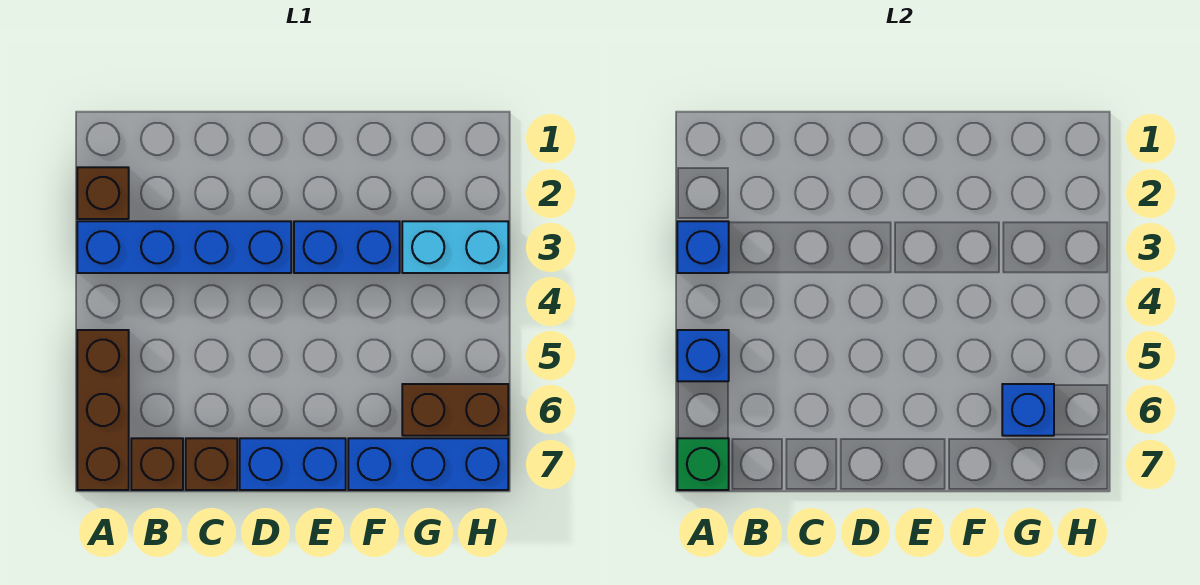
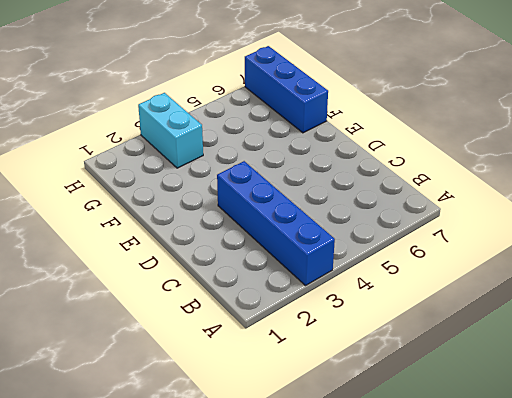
none -> brown brick A2 level 1
none -> brown brick A5:A7 level 1
none -> brown brick B7 level 1

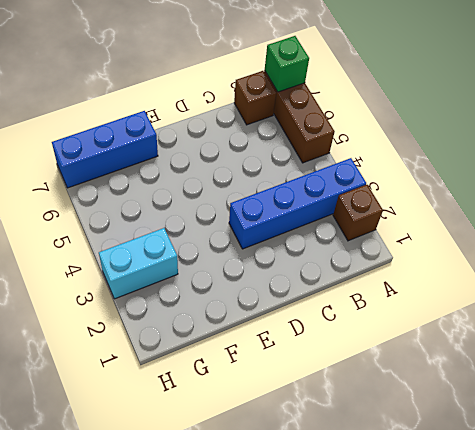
none -> brown brick C7 level 1
none -> blue brick D7:E7 level 1
none -> blue brick E3:F3 level 1

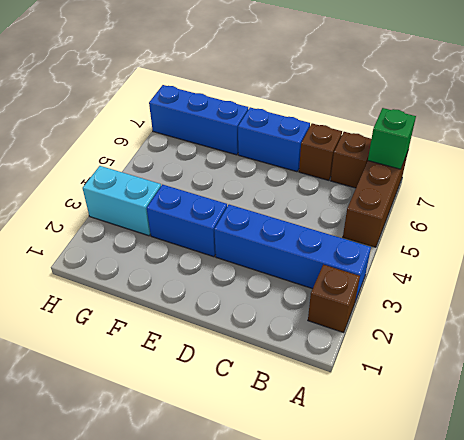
none -> brown brick G6:H6 level 1
none -> blue brick A3 level 2
none -> blue brick A5 level 2

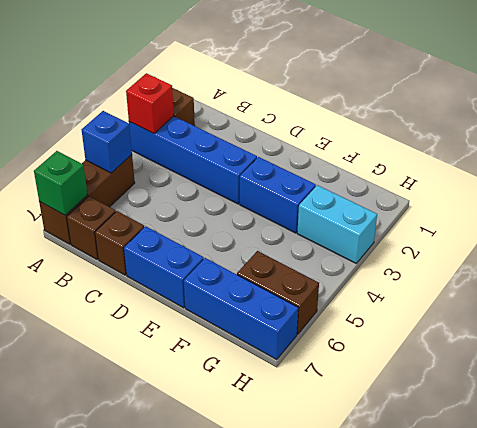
red brick A3 level 2 -> blue brick A3 level 2
none -> blue brick G6 level 2

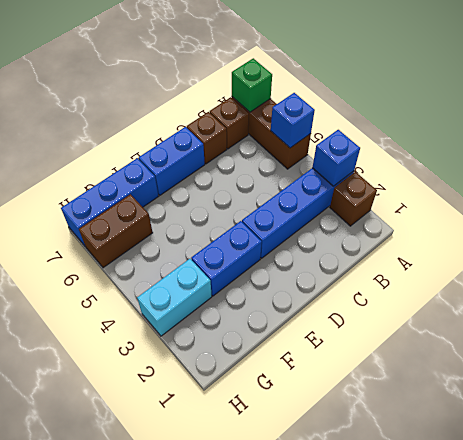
none -> blue brick G6 level 2

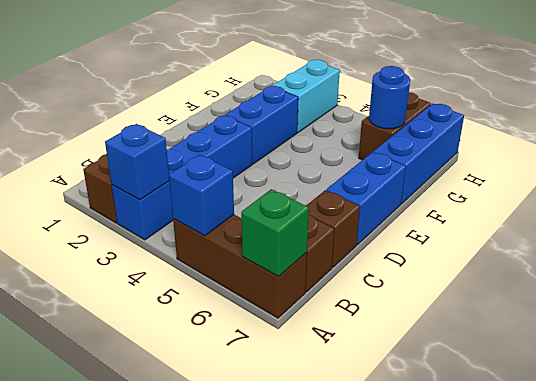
blue round brick G6 level 2 -> blue brick G6 level 2

